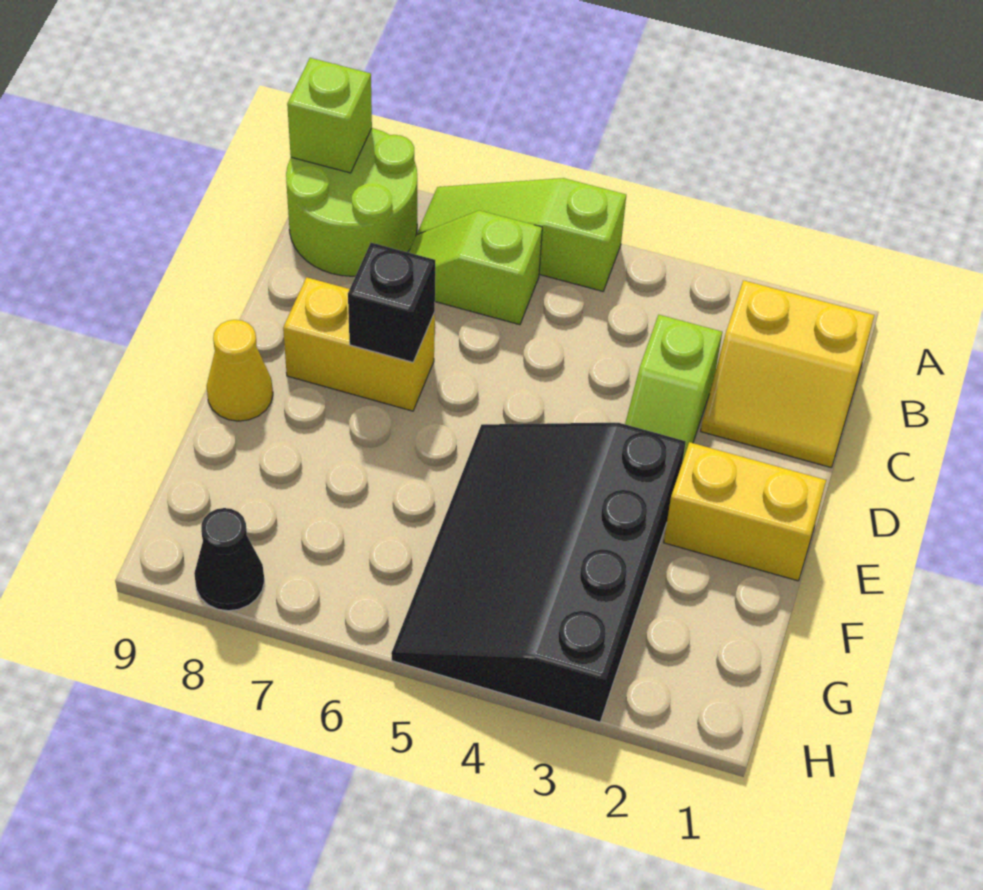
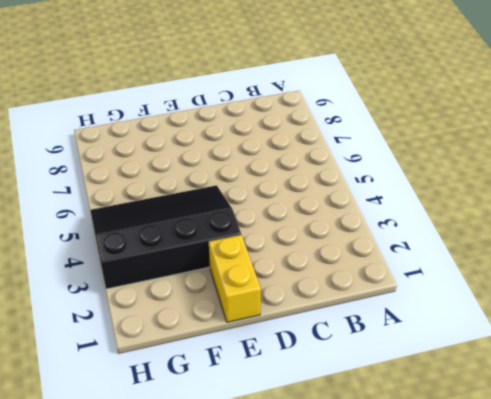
none -> lime slope A5:A7 level 1 top 5
none -> lime round brick A8:B9 level 1
none -> yellow slope B1:C2 level 1 top B

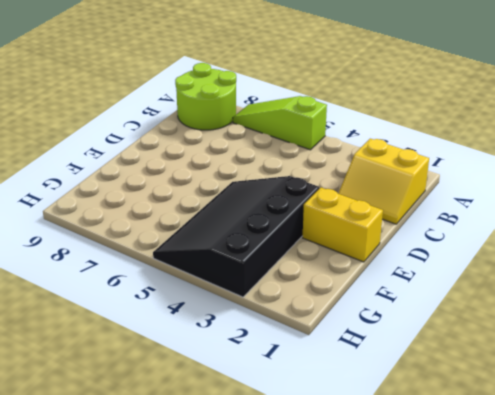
none -> lime slope B6:B7 level 1 top 6
none -> lime slope C3:D3 level 1 top C
none -> yellow brick D7:D8 level 1

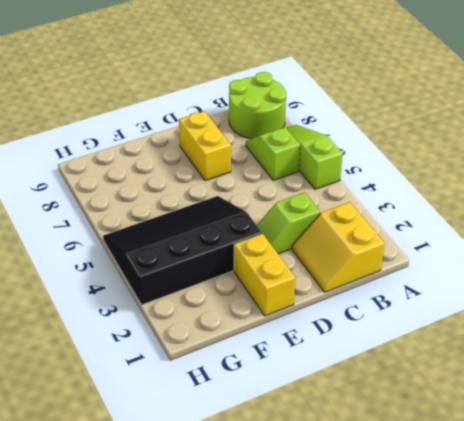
none -> yellow cone E9 level 1
none -> black cone H8 level 1
none -> lime brick A9 level 2

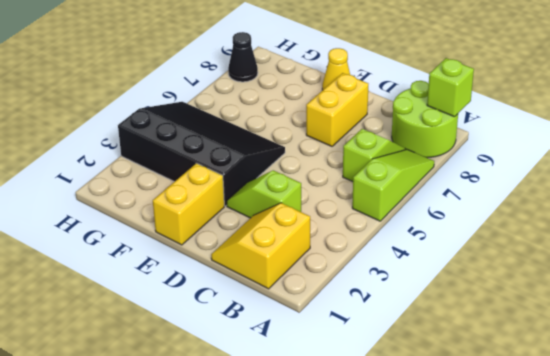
none -> black brick D7 level 2

